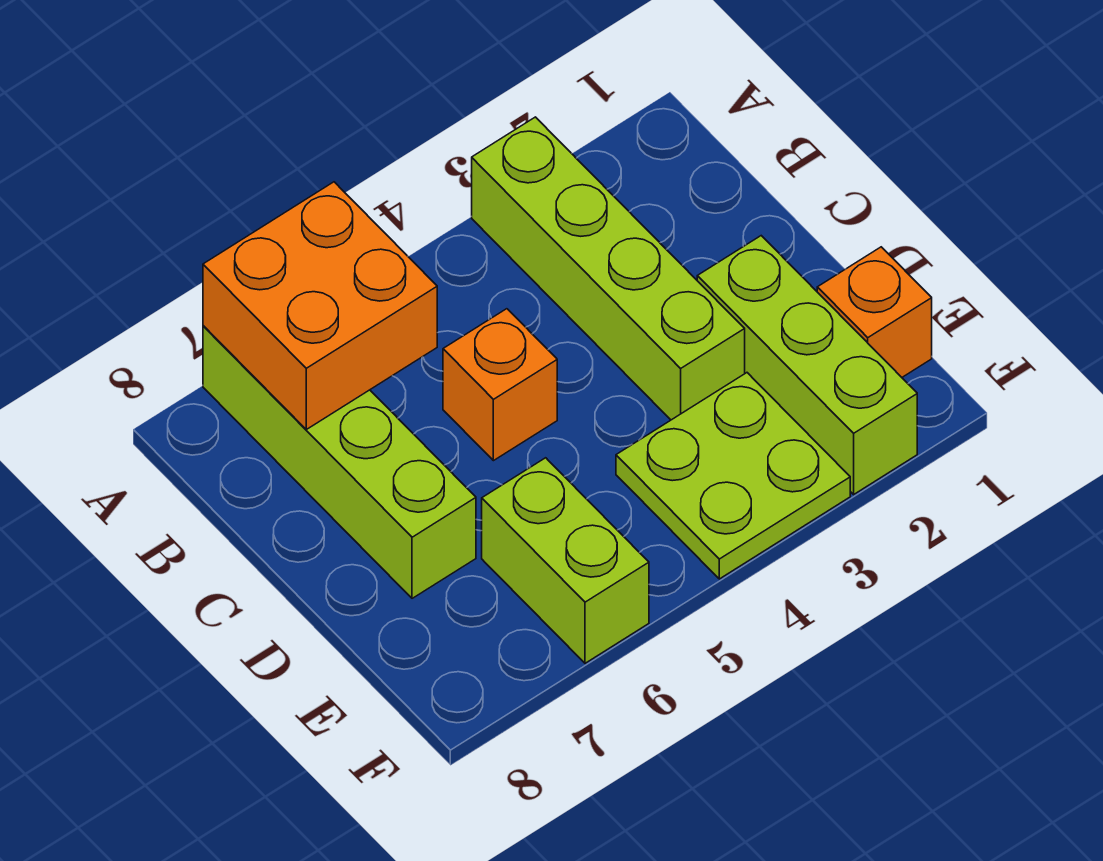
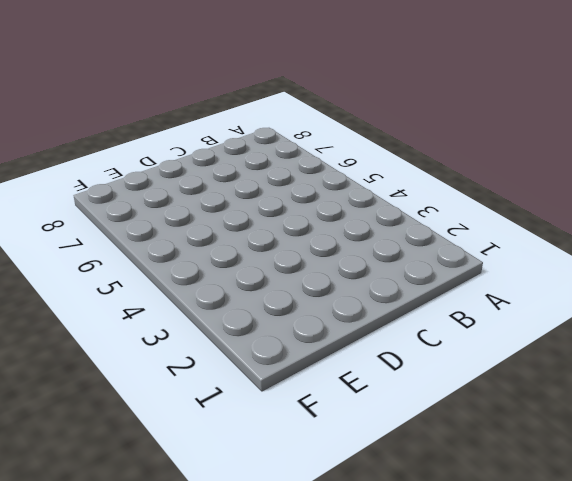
none -> lime brick A3:D3 level 1
none -> lime brick A7:D7 level 1

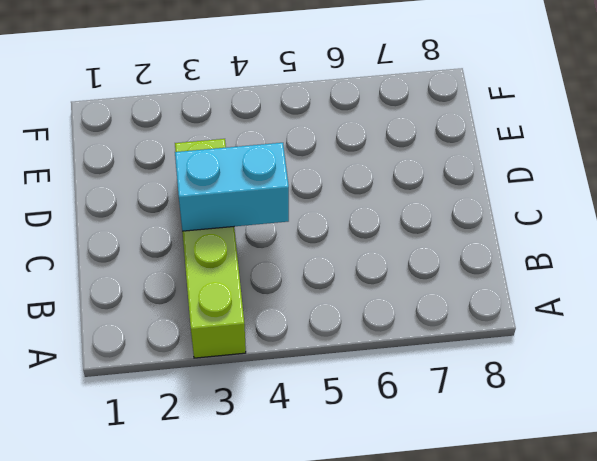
cyan brick C3:C4 level 2 -> none
none -> lime brick A7:D7 level 1
none -> orange brick C5 level 1

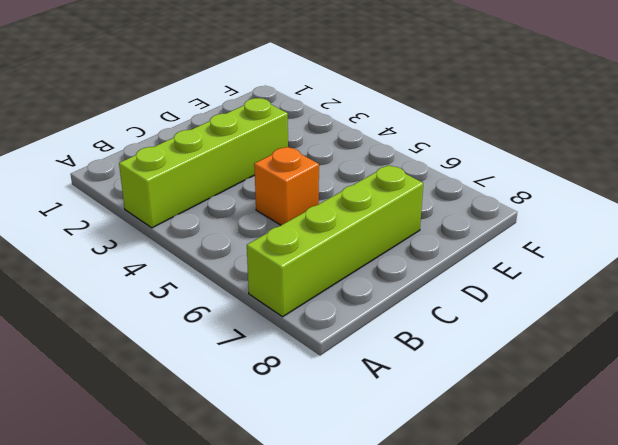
none -> lime brick D2:F2 level 1
none -> orange brick E1 level 1

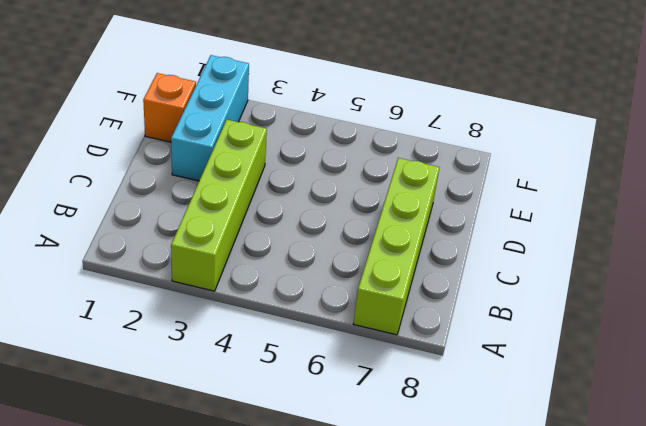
cyan brick D2:F2 level 1 -> lime brick D2:F2 level 1
none -> orange brick C5 level 1
none -> lime plate E3:F4 level 1

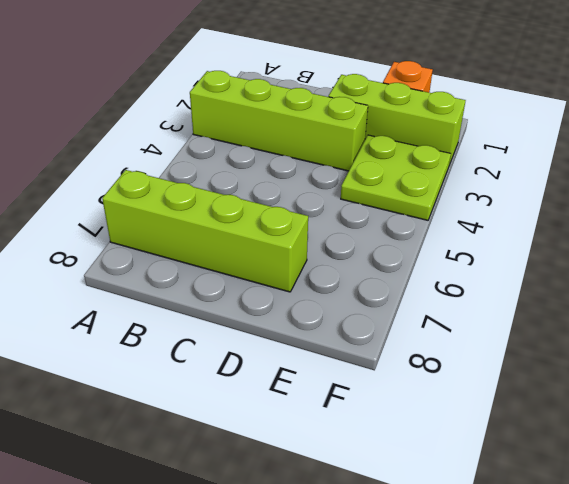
none -> orange brick C5 level 1
none -> lime brick E6:F6 level 1

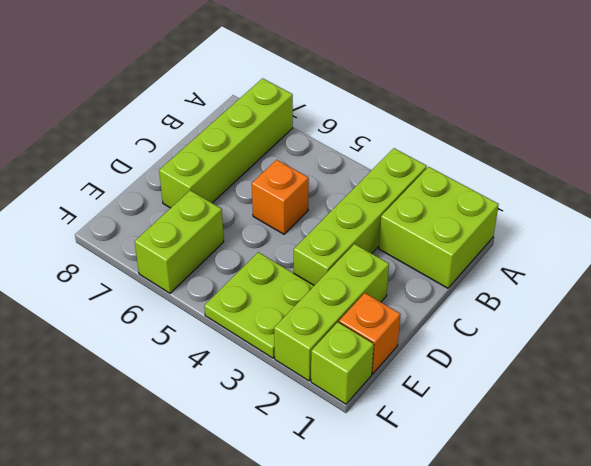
lime brick A1:B2 level 1 -> none
lime brick F1 level 1 -> none
none -> orange brick A6:B7 level 2

